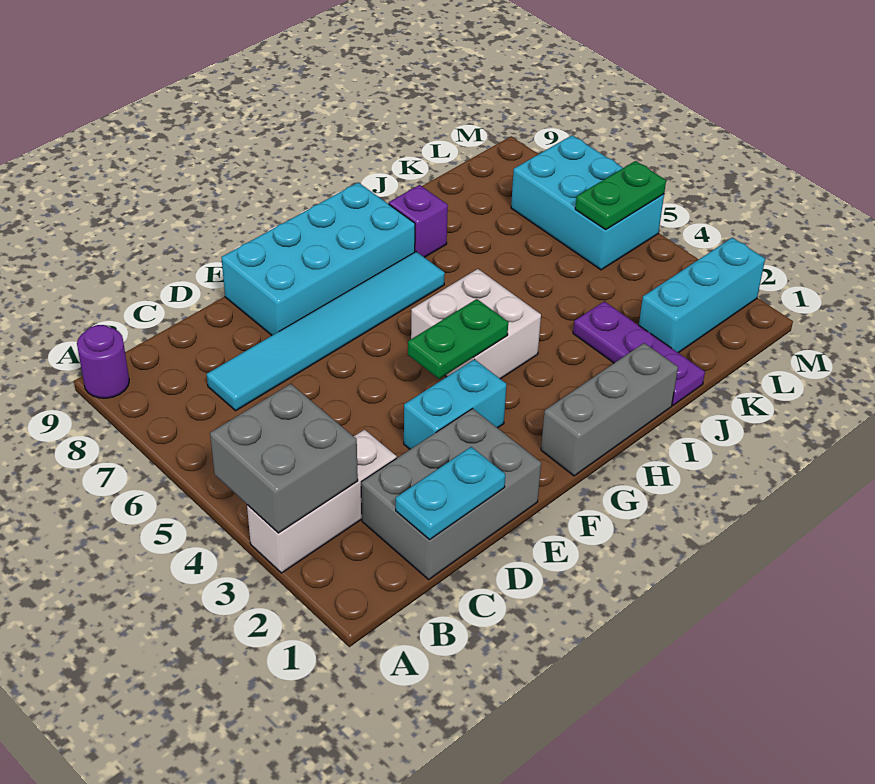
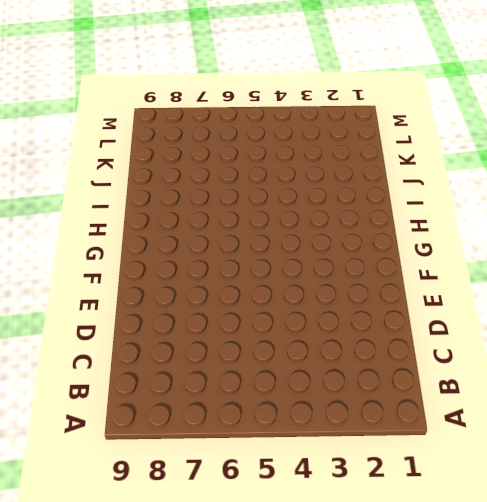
none -> white brick A3:C3 level 1
none -> purple round brick A9 level 1
none -> grey brick C1:E2 level 1

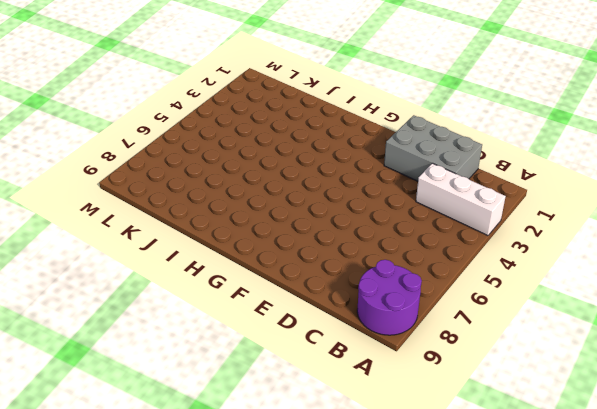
purple round brick A8:B9 level 1 -> purple round brick A9 level 1
none -> cyan tile C7:H7 level 1
none -> cyan brick E3:F3 level 1
none -> cyan brick E8:H9 level 1

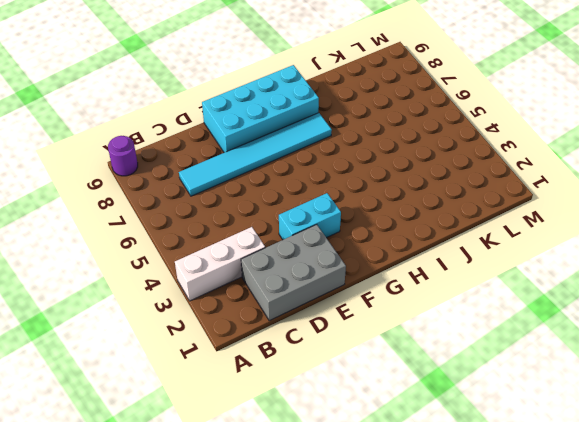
none -> grey brick G1:I1 level 1
none -> white brick G4:H5 level 1
none -> purple brick I8 level 1

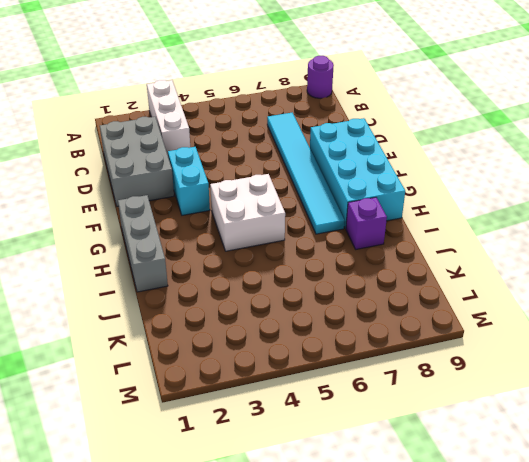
none -> purple plate J1:J3 level 1
none -> cyan brick K2:M2 level 1
none -> cyan brick L5:M7 level 1

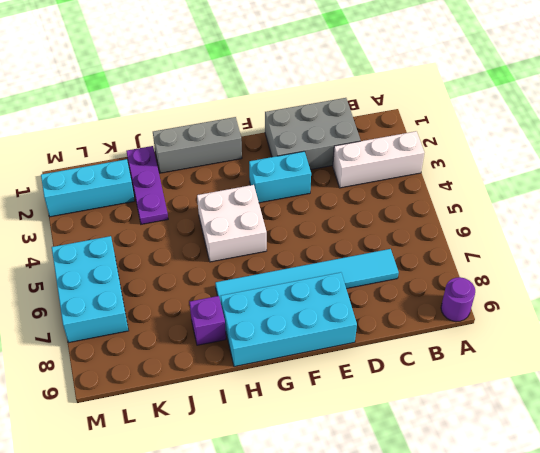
none -> grey brick A3:B4 level 2
none -> cyan plate C1:D1 level 2
none -> green plate F4:G4 level 2

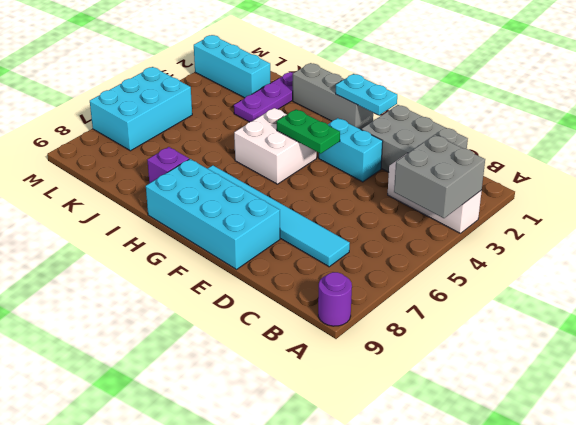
cyan plate F1:G1 level 2 -> cyan plate C1:D1 level 2
none -> green plate L5:M5 level 2

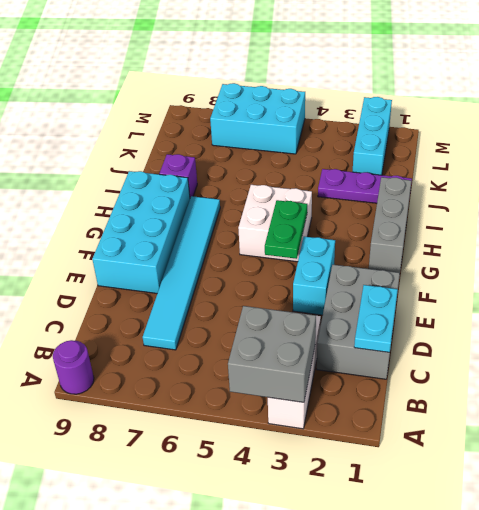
none -> green plate L5:M5 level 2

